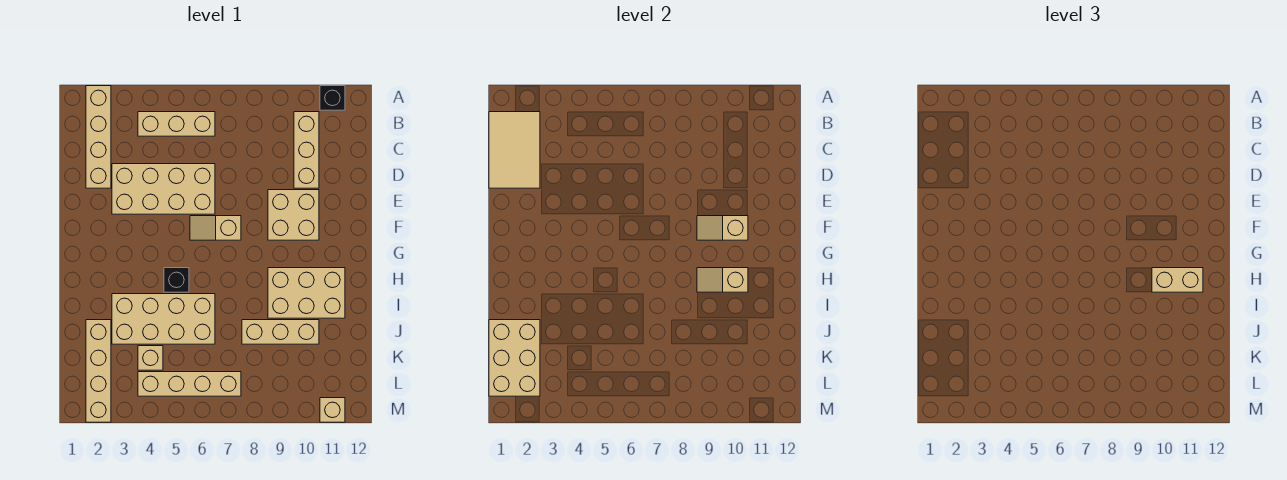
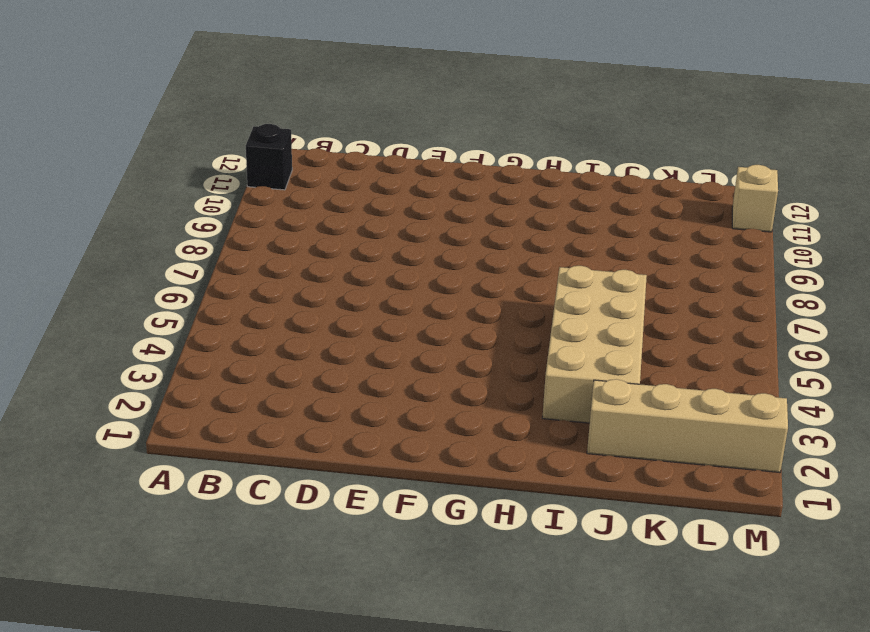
none -> tan brick A2:D2 level 1
none -> tan brick B4:B6 level 1
none -> tan brick B10:D10 level 1

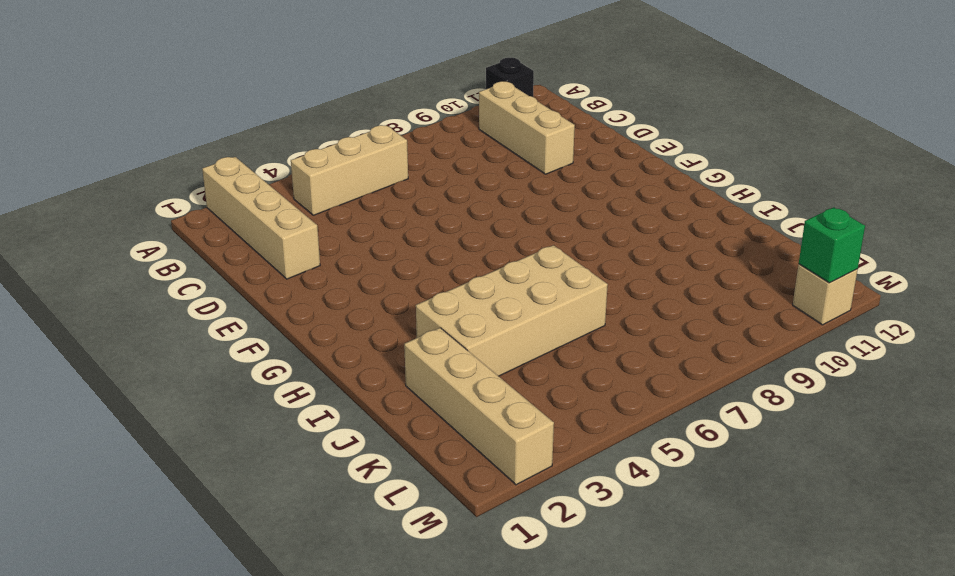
green brick M11 level 2 -> none
none -> tan brick D3:E6 level 1
none -> tan brick E9:F10 level 1
none -> tan slope F6:F7 level 1 top 7

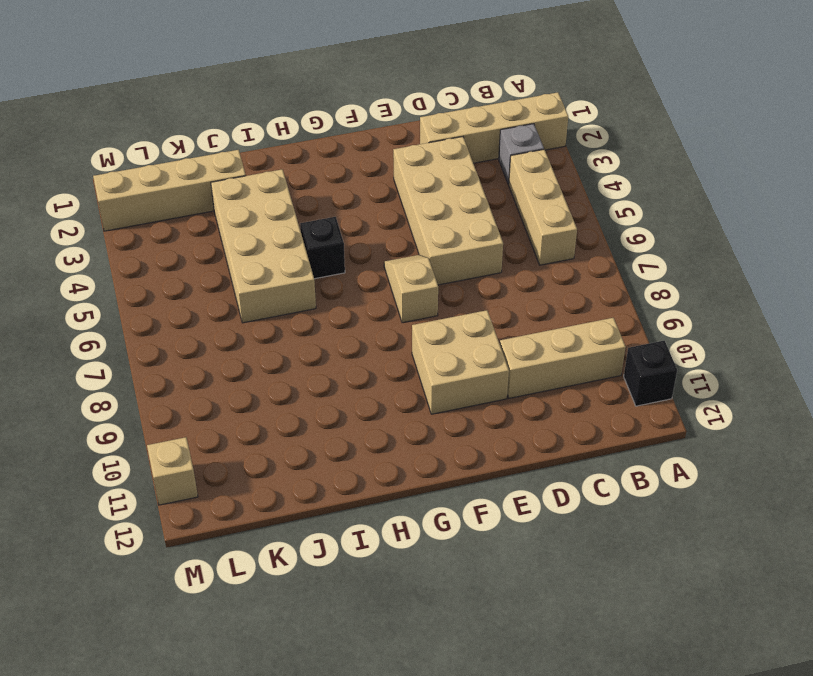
grey brick B3 level 1 -> none
none -> tan brick H9:I11 level 1
none -> tan brick J8:J10 level 1
none -> tan brick K4 level 1

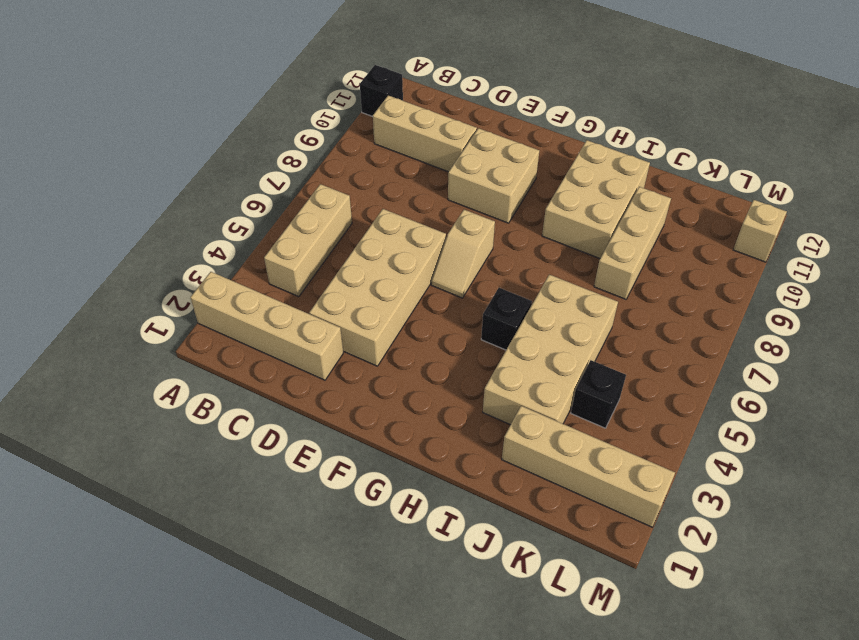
black brick K4 level 1 -> tan brick K4 level 1
none -> tan brick L4:L7 level 1
none -> tan tile B1:D2 level 2
none -> tan slope F9:F10 level 2 top 10

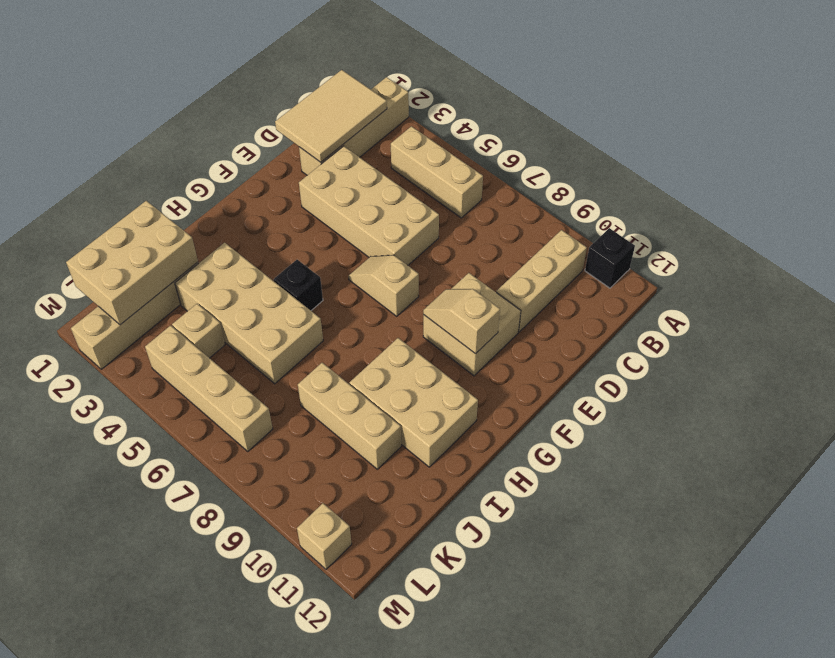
none -> tan slope H9:H10 level 2 top 10
none -> tan brick H10:H11 level 3

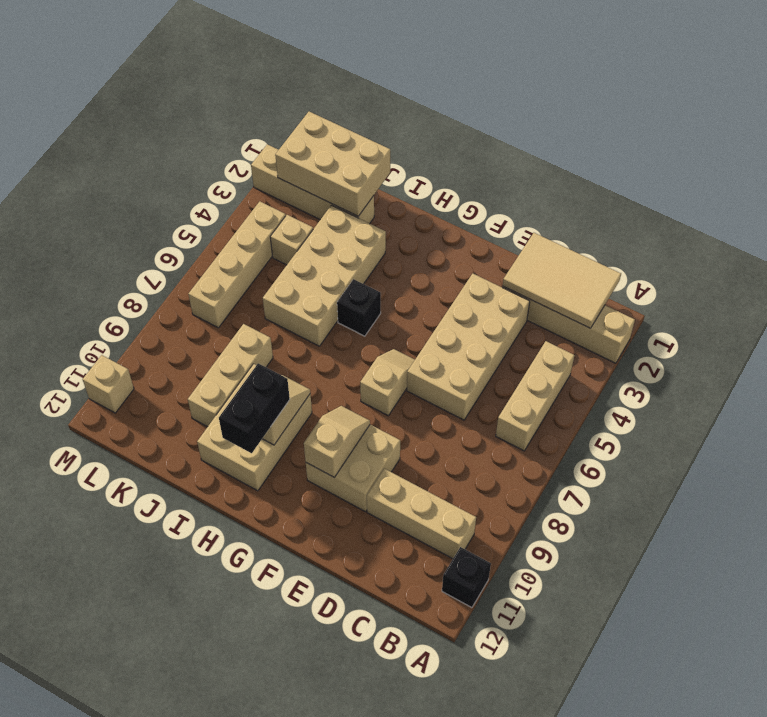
black brick H10:H11 level 3 -> tan brick H10:H11 level 3

